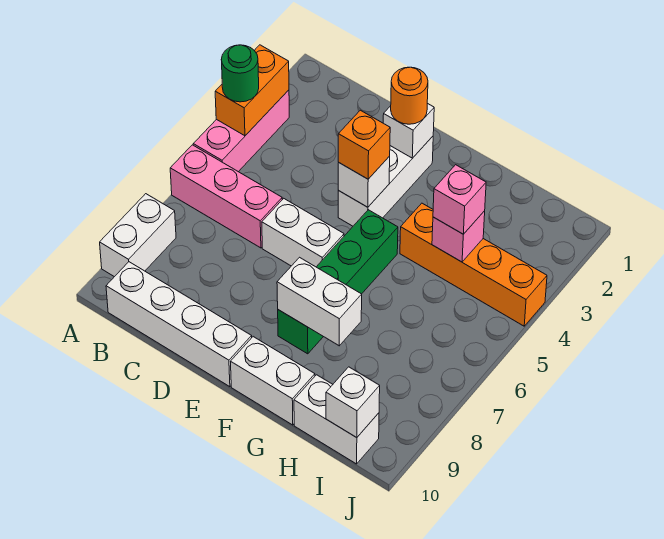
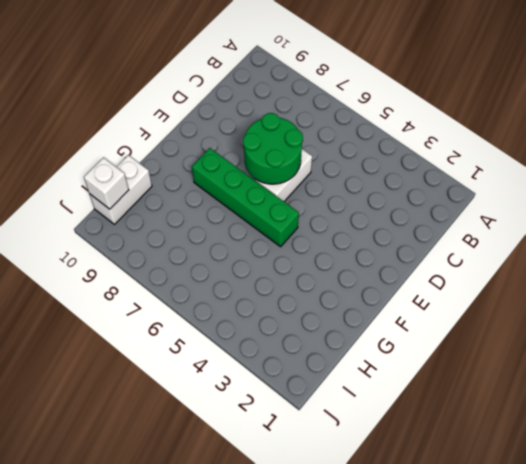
green round brick D6:E7 level 2 -> none
none -> pink brick A3:A5 level 1
none -> pink brick A6:C6 level 1
none -> white brick A8:A9 level 1

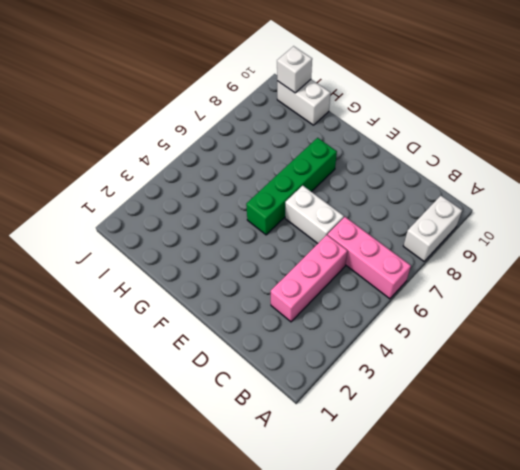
pink brick C3:C5 level 1 -> pink brick A3:A5 level 1
none -> white brick B10:E10 level 1
none -> white brick E2:E4 level 1
none -> white brick F10:G10 level 1

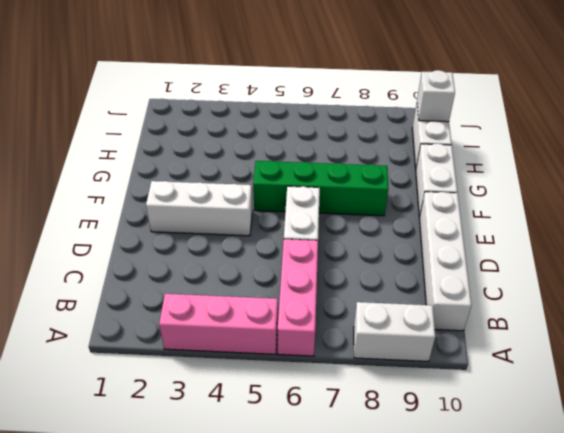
none -> orange brick G4:J4 level 1
none -> orange brick A3:A4 level 2
none -> white brick E2 level 2

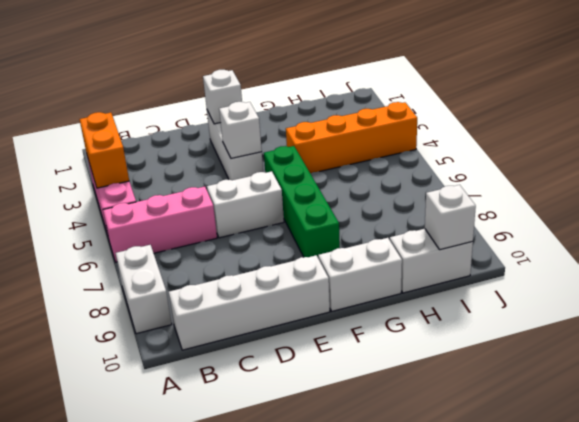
none -> white brick F8:G8 level 2
none -> pink brick H4 level 2
none -> green round brick A4 level 3

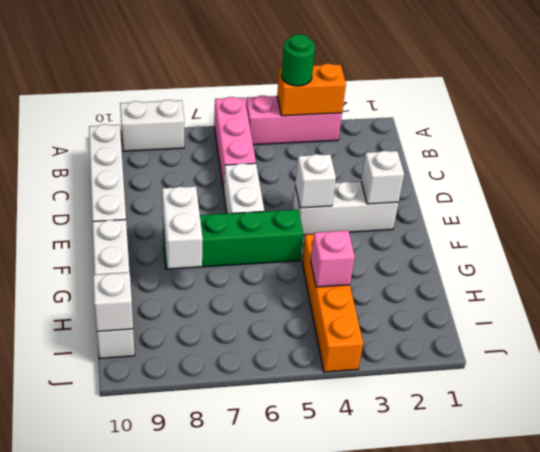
none -> orange round brick E2 level 3
none -> orange brick E4 level 3
none -> pink brick H4 level 3

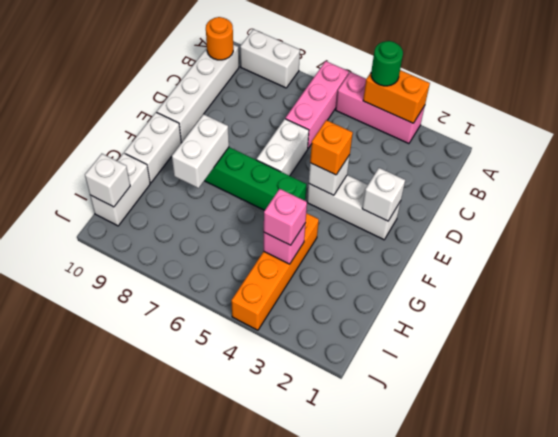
orange round brick B10 level 2 -> orange round brick E2 level 3

